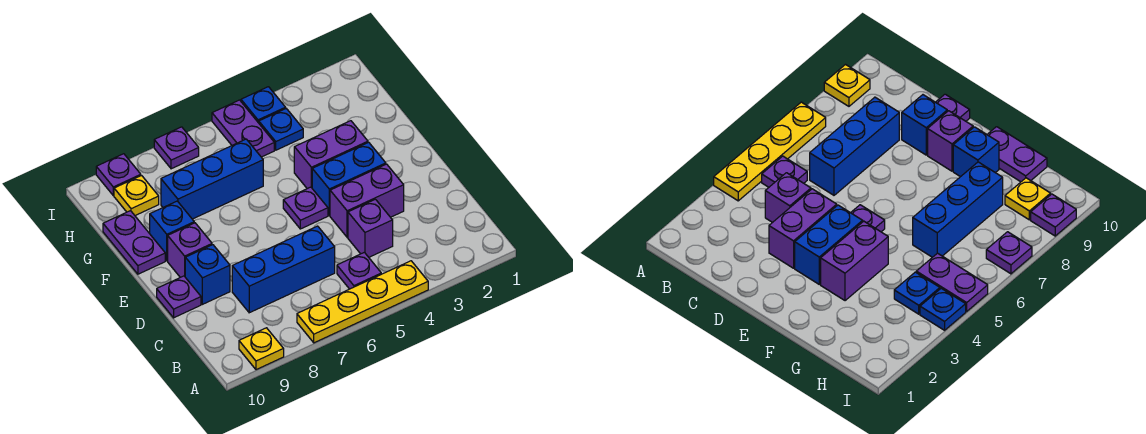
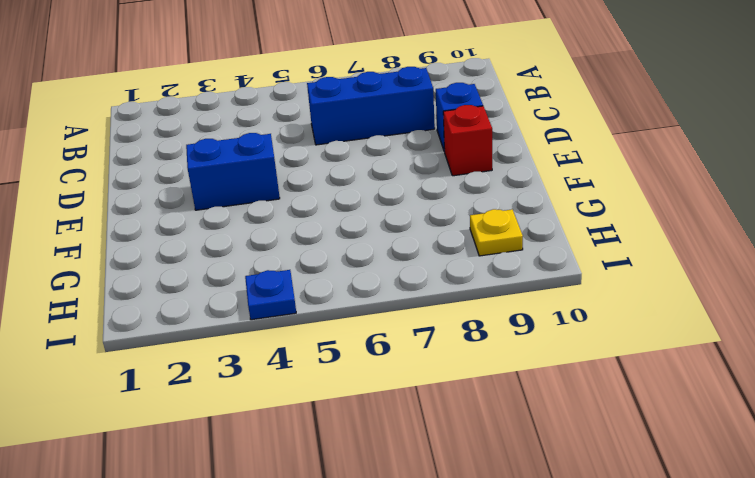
red brick E9 level 1 -> purple brick E9 level 1
none -> yellow plate A4:A7 level 1
none -> yellow plate A9 level 1
none -> purple plate B5 level 1

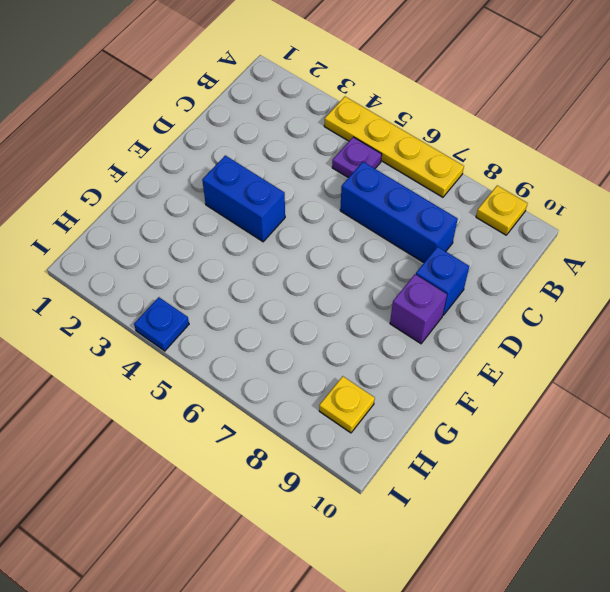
none -> purple brick C4 level 1
none -> purple brick D3:D4 level 1
none -> purple plate D10 level 1

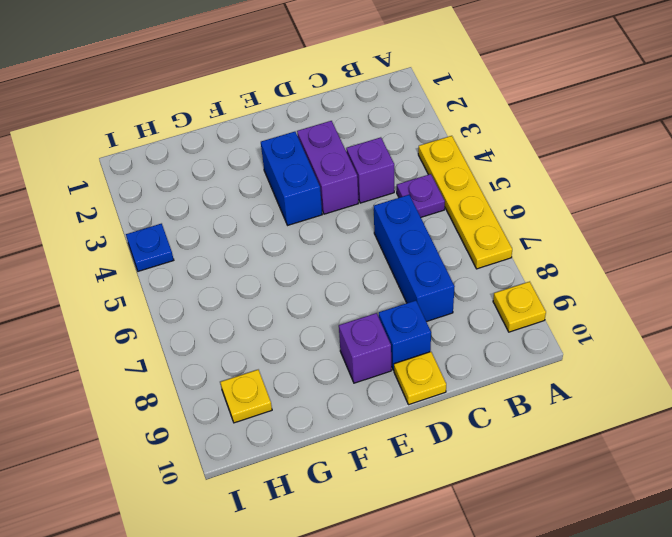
yellow plate D10 level 1 -> purple plate D10 level 1
none -> purple plate E5 level 1
none -> purple brick F3:F4 level 1
none -> blue brick F9 level 1

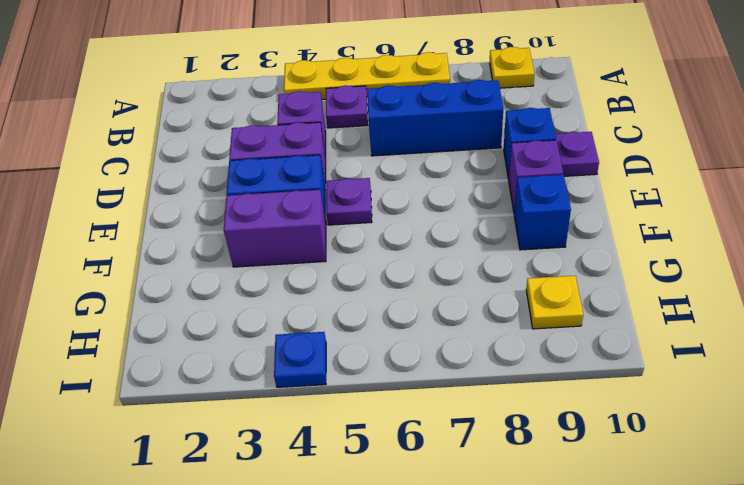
none -> purple plate F10:G10 level 1
none -> blue brick G6:G8 level 1
none -> blue plate H4 level 1

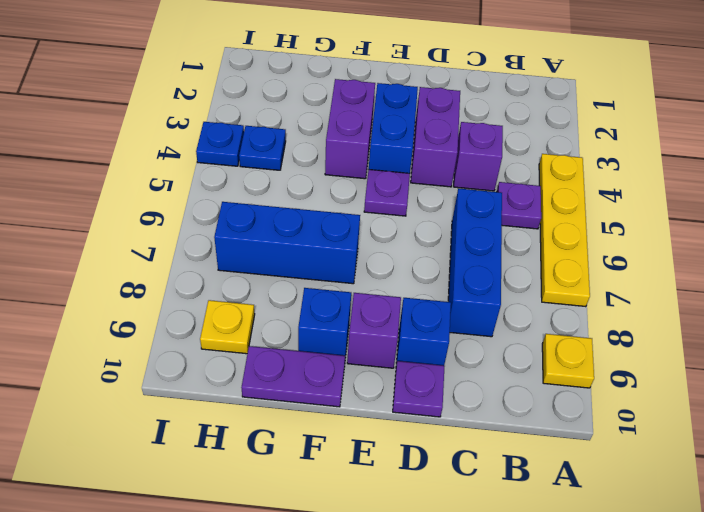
blue brick F7:H7 level 1 -> blue brick G6:G8 level 1
none -> purple plate H5:I5 level 1
none -> purple plate I7 level 1
none -> purple plate I9 level 1

